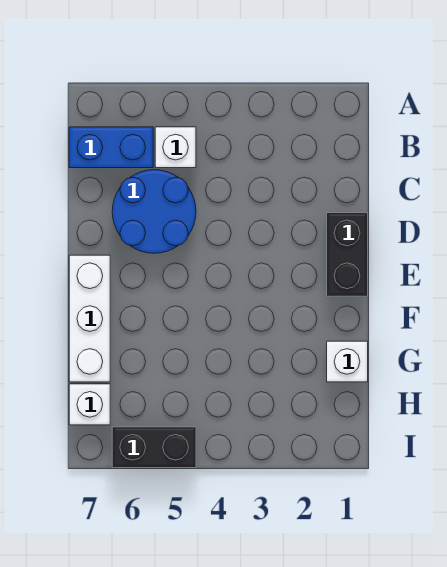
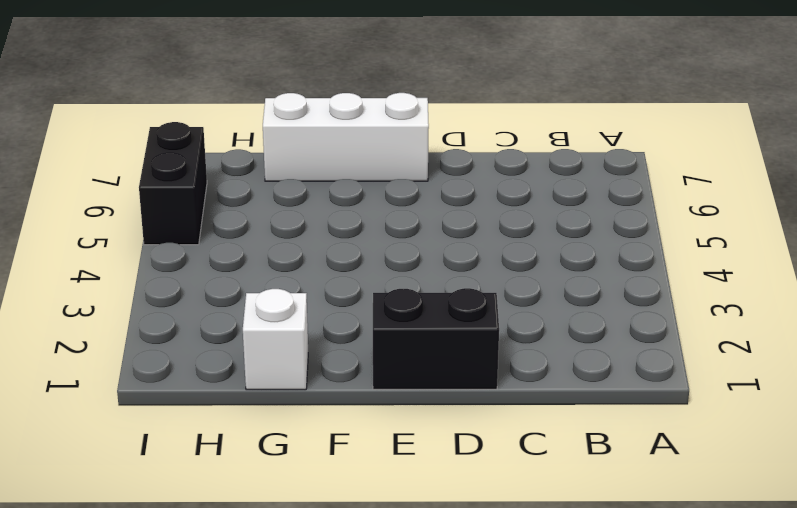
none -> white brick B5 level 1
none -> blue brick B6:B7 level 1

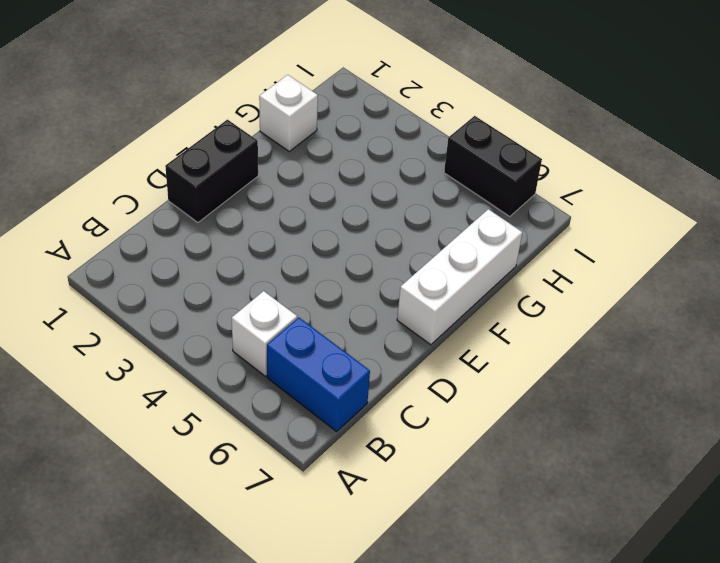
none -> blue round brick C5:D6 level 1
none -> white brick H7 level 1

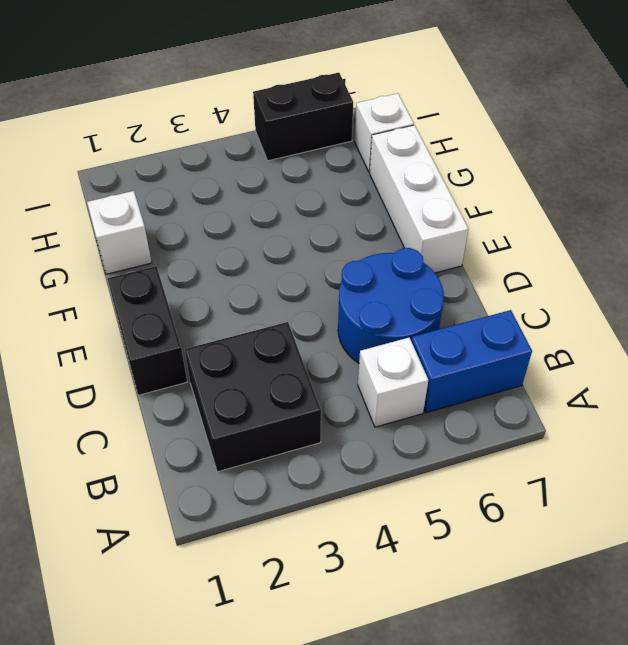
black brick B2:C3 level 1 -> none

